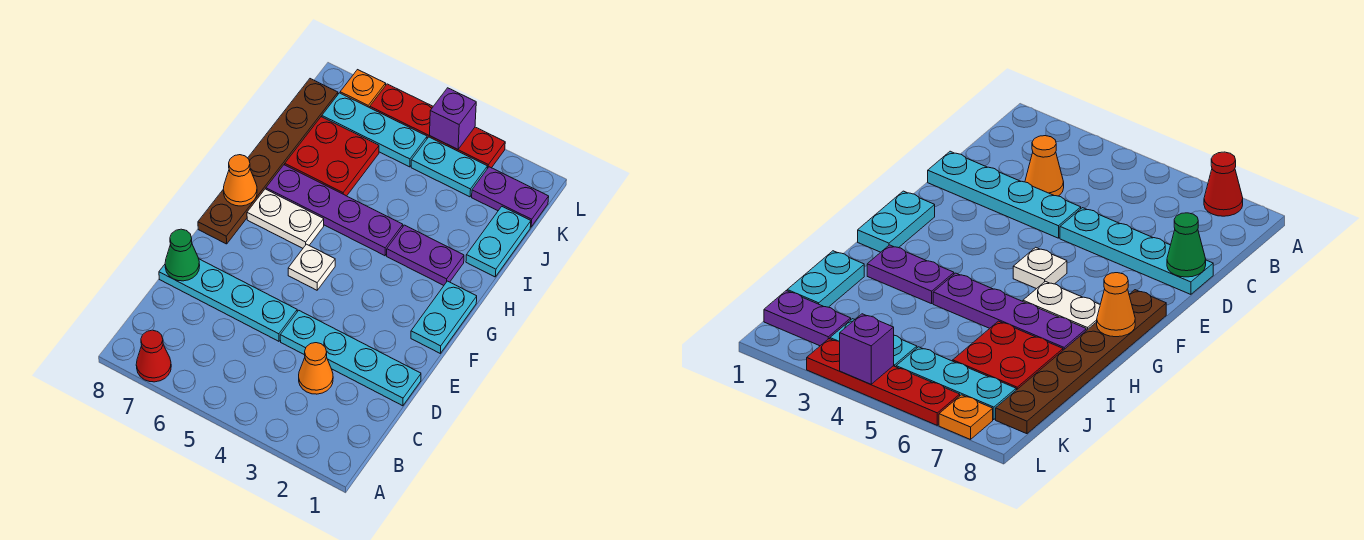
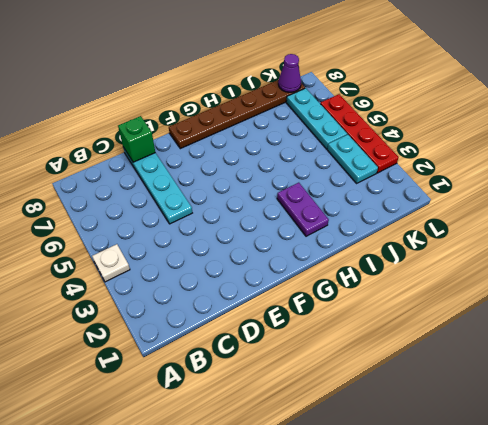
white plate A4 level 1 -> white plate F5 level 1
green brick D8 level 2 -> green cone D8 level 2
purple cone K8 level 2 -> none
none -> red cone A7 level 1
none -> orange cone C3 level 1
none -> cyan plate D1:D4 level 1

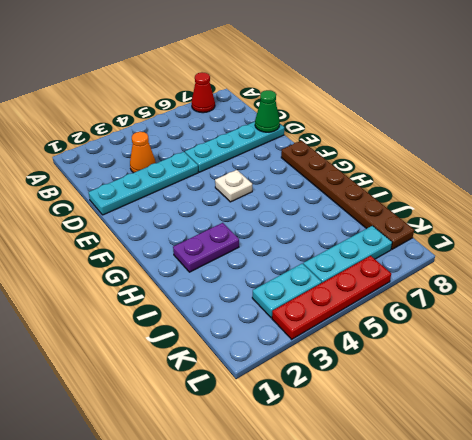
none -> cyan plate F1:G1 level 1
none -> white plate G6:G7 level 1
none -> purple plate H4:H7 level 1

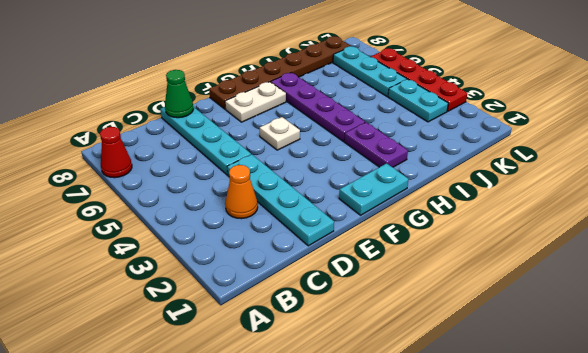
white plate F7:G7 level 1 -> white plate G6:G7 level 1
none -> cyan plate I1:J1 level 1
none -> red plate I6:J7 level 1
none -> purple plate K1:K2 level 1

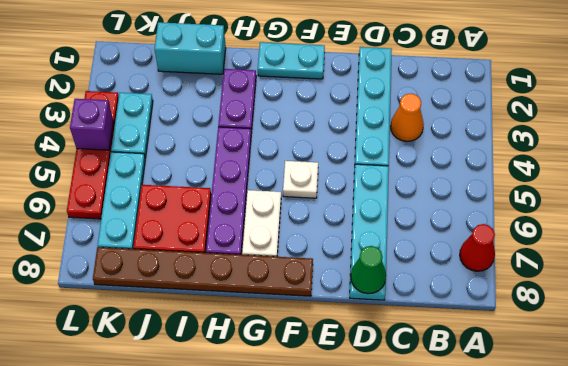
cyan brick I1:J1 level 1 -> cyan plate I1:J1 level 1
none -> purple plate K1:K2 level 1
none -> orange plate L7 level 1
none -> orange cone G8 level 2

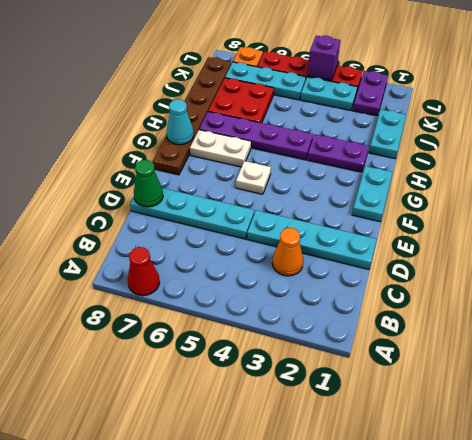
cyan cone G8 level 2 -> orange cone G8 level 2
purple plate K2:L2 level 1 -> purple plate K1:K2 level 1

